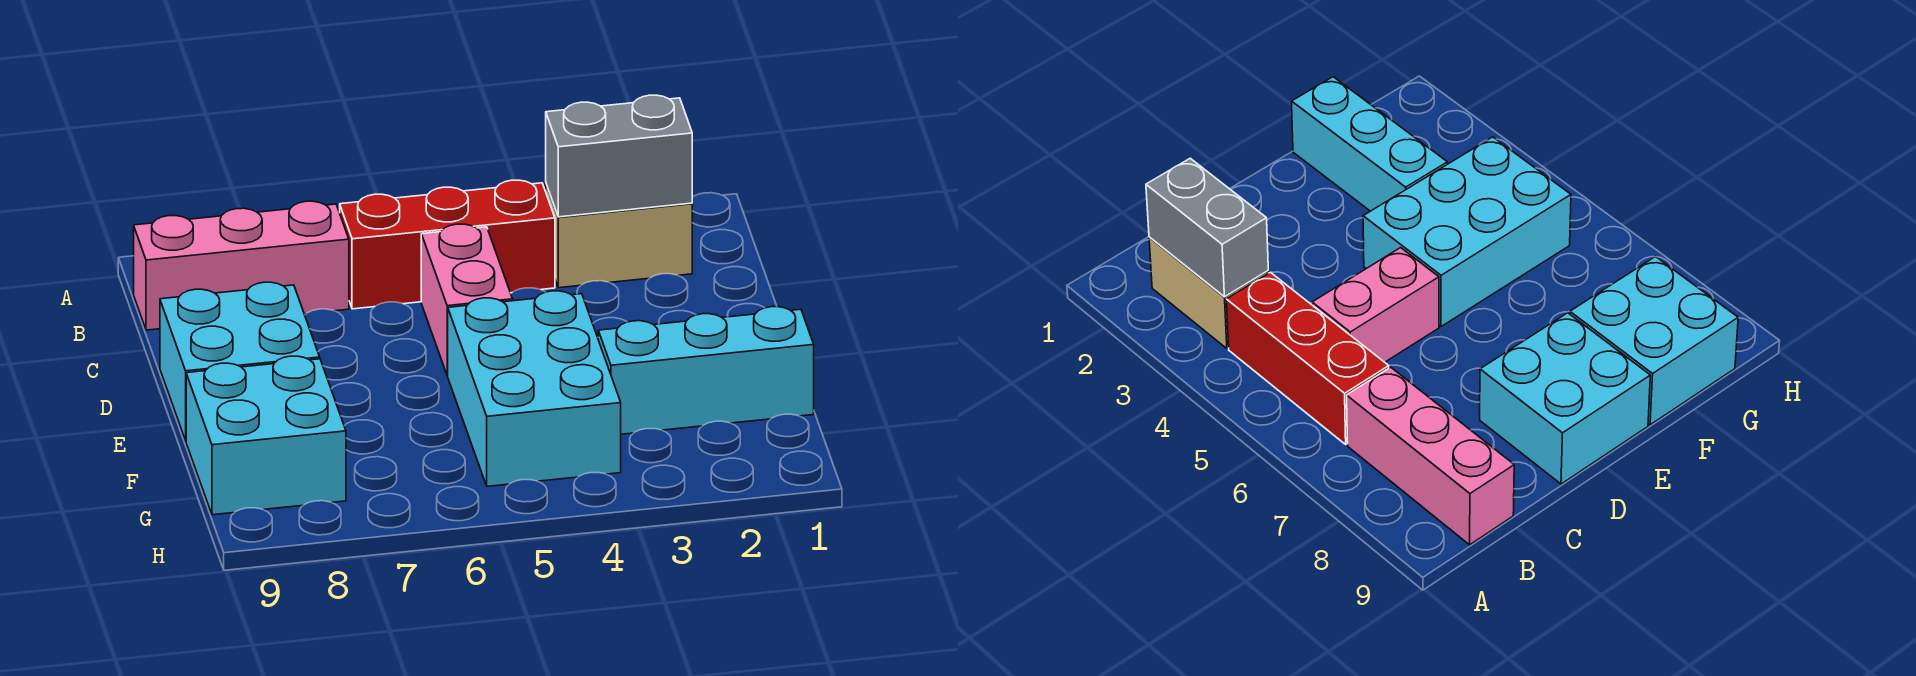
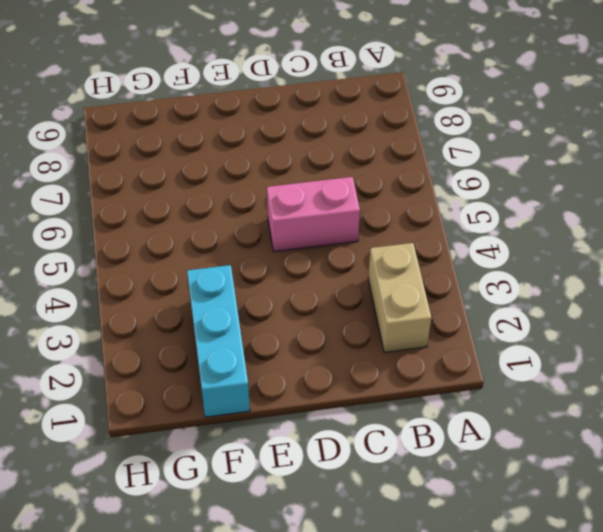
none -> red brick B4:B6 level 1
none -> pink brick B7:B9 level 1

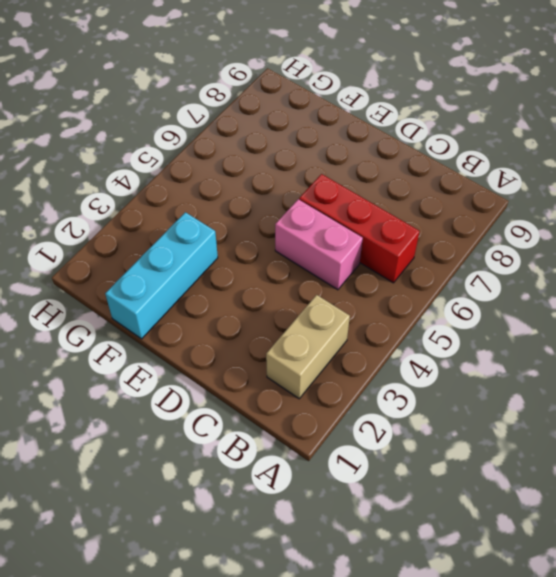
red brick B6:D6 level 1 -> red brick B4:B6 level 1
none -> pink brick B7:B9 level 1
none -> cyan brick D8:E9 level 1

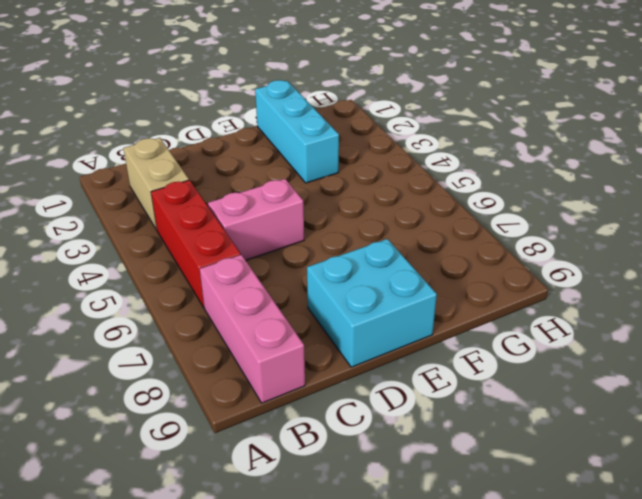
none -> cyan brick E4:G5 level 1
none -> cyan brick F8:G9 level 1

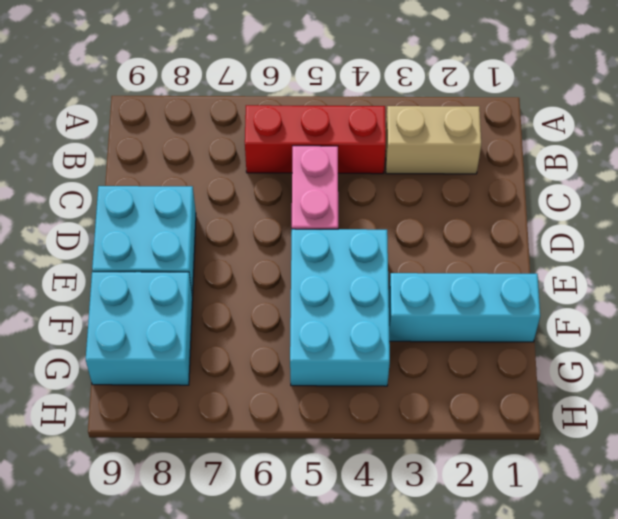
none -> pink brick B7:B9 level 1
none -> grey brick B2:B3 level 2

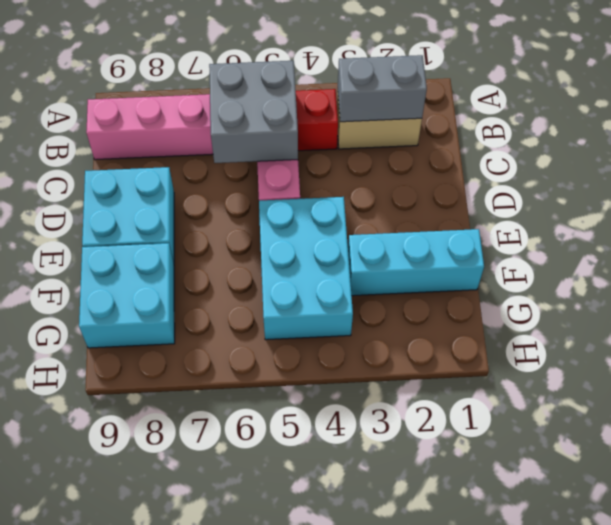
grey brick B5:C6 level 2 -> none

